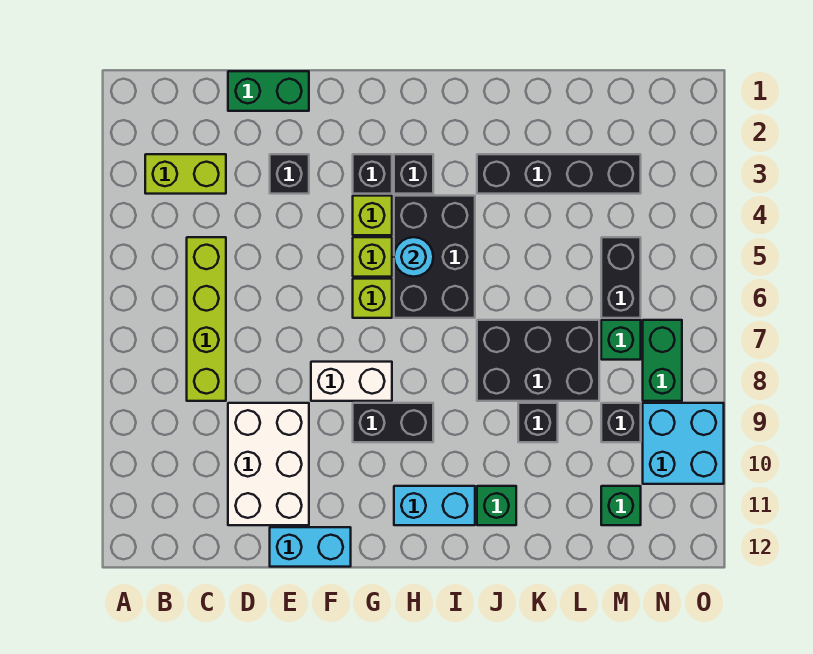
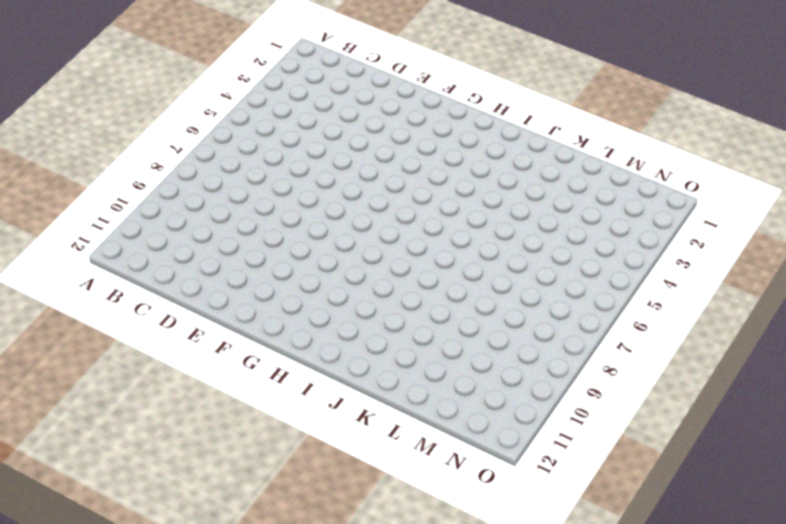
none -> lime brick B3:C3 level 1
none -> lime brick C5:C8 level 1
none -> green brick D1:E1 level 1

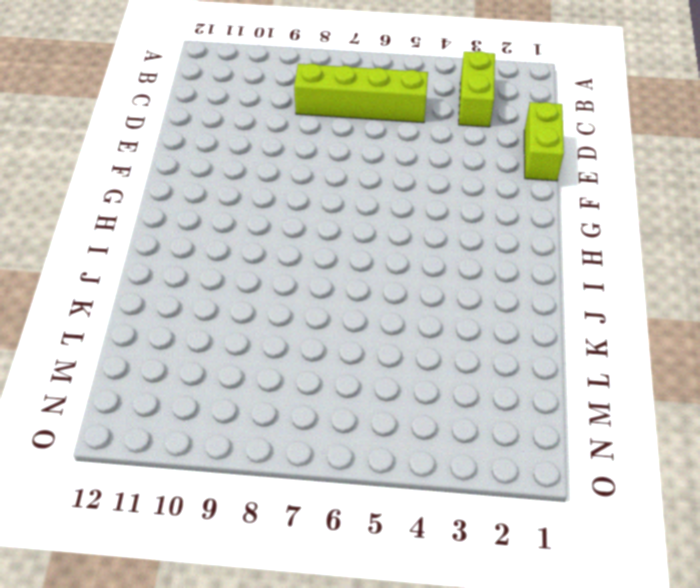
lime brick D1:E1 level 1 -> green brick D1:E1 level 1
none -> white brick D9:E11 level 1
none -> black brick E3 level 1
none -> cyan brick E12:F12 level 1

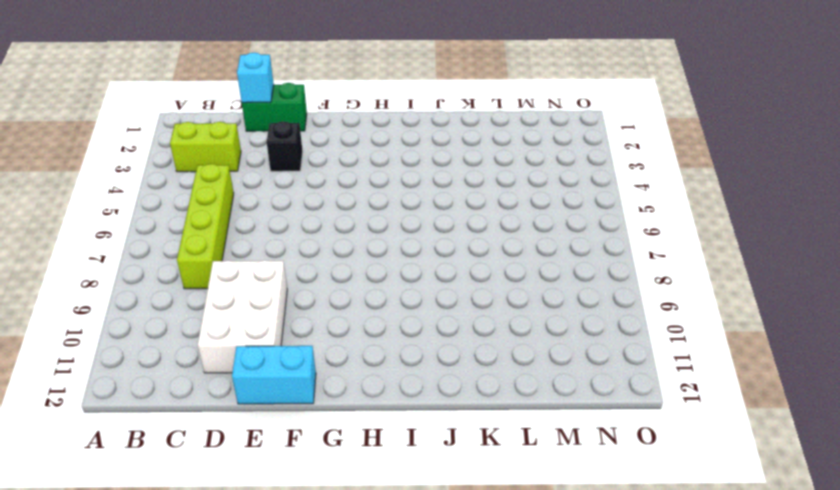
cyan brick D1 level 2 -> none
none -> white brick F8:G8 level 1
none -> black brick G3 level 1
none -> lime brick G4 level 1

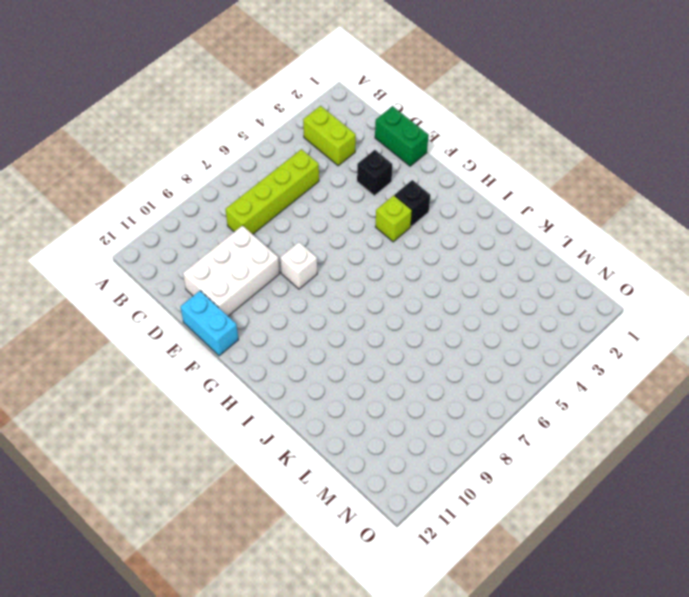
white brick F8 level 1 -> white brick F8:G8 level 1
none -> lime brick G5 level 1
none -> lime brick G6 level 1
none -> black brick G9:H9 level 1

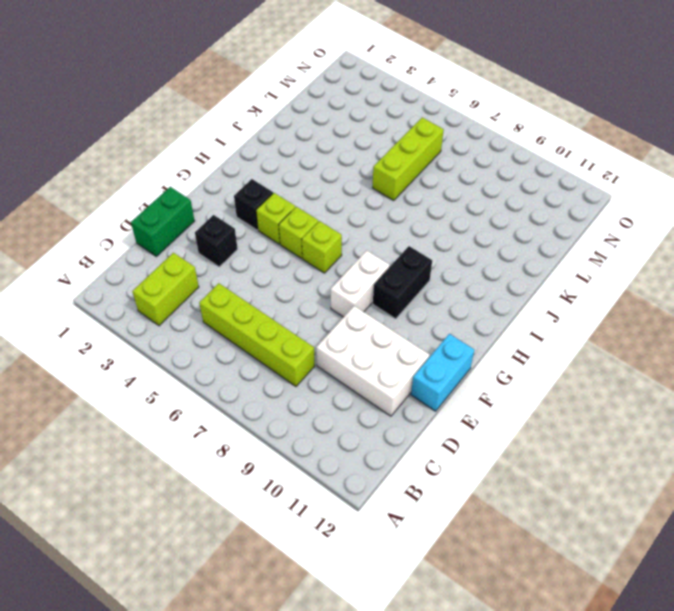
lime brick K6:M6 level 1 -> black brick M5:M6 level 1
none -> black brick H3 level 1
none -> black brick H4:I6 level 1
none -> cyan brick H11:I11 level 1

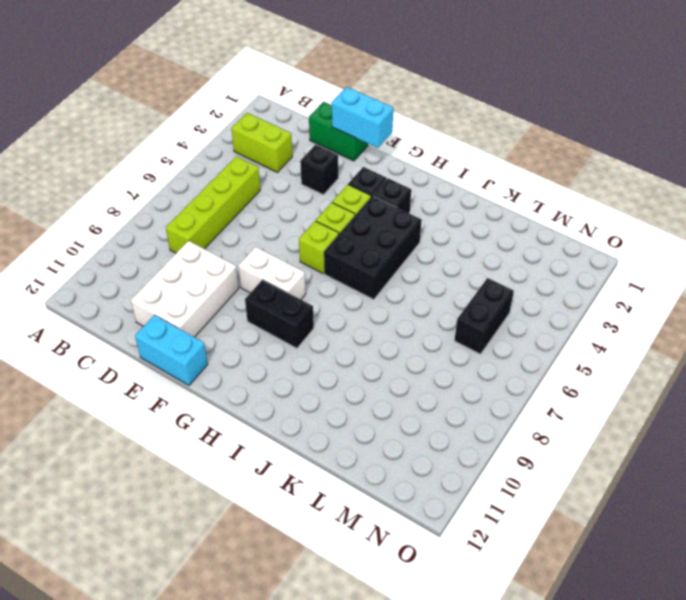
cyan brick E1:F1 level 2 -> cyan brick H11:I11 level 1
none -> black brick J3:M3 level 1
none -> black brick J7:L8 level 1
none -> green brick J11 level 1

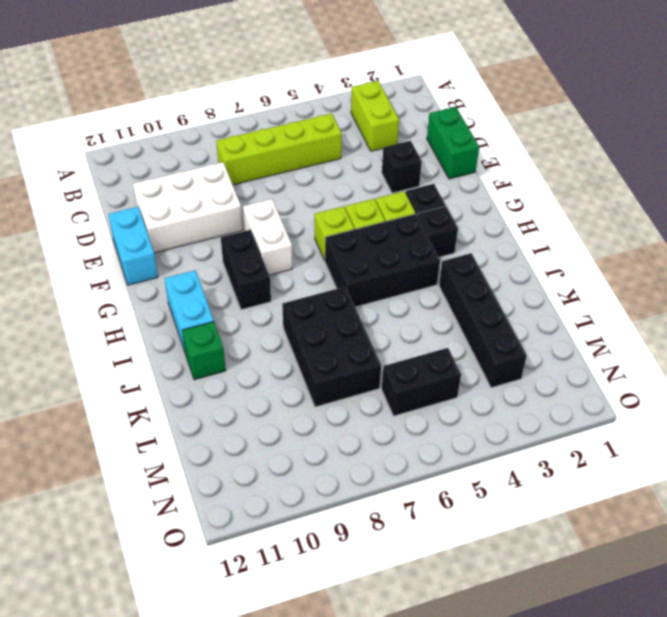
none -> black brick K9 level 1
none -> green brick M7 level 1
none -> black brick M9 level 1

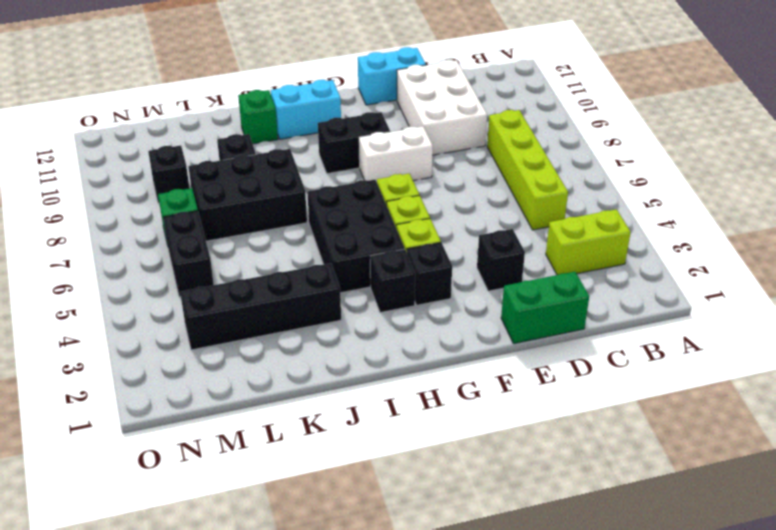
none -> green brick M11 level 1
none -> green brick N7:N8 level 1
none -> cyan brick N9:O10 level 1

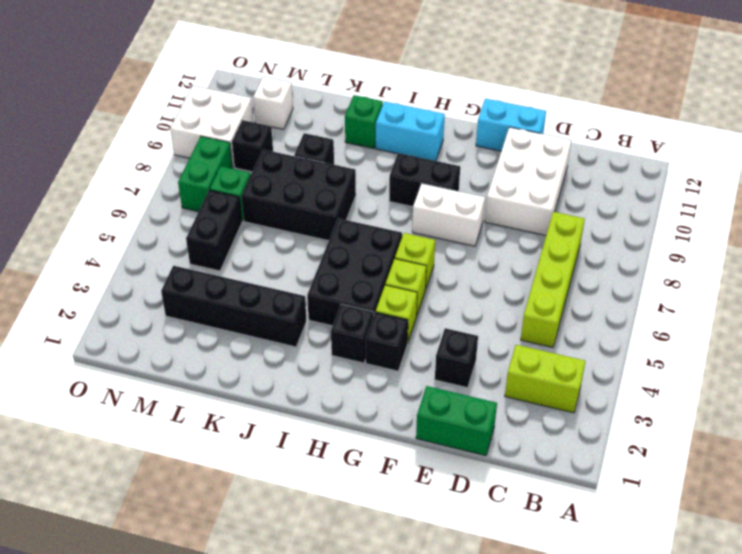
white brick M11 level 1 -> green brick M11 level 1
white brick N9:O10 level 1 -> cyan brick N9:O10 level 1
none -> cyan round brick H5 level 2

